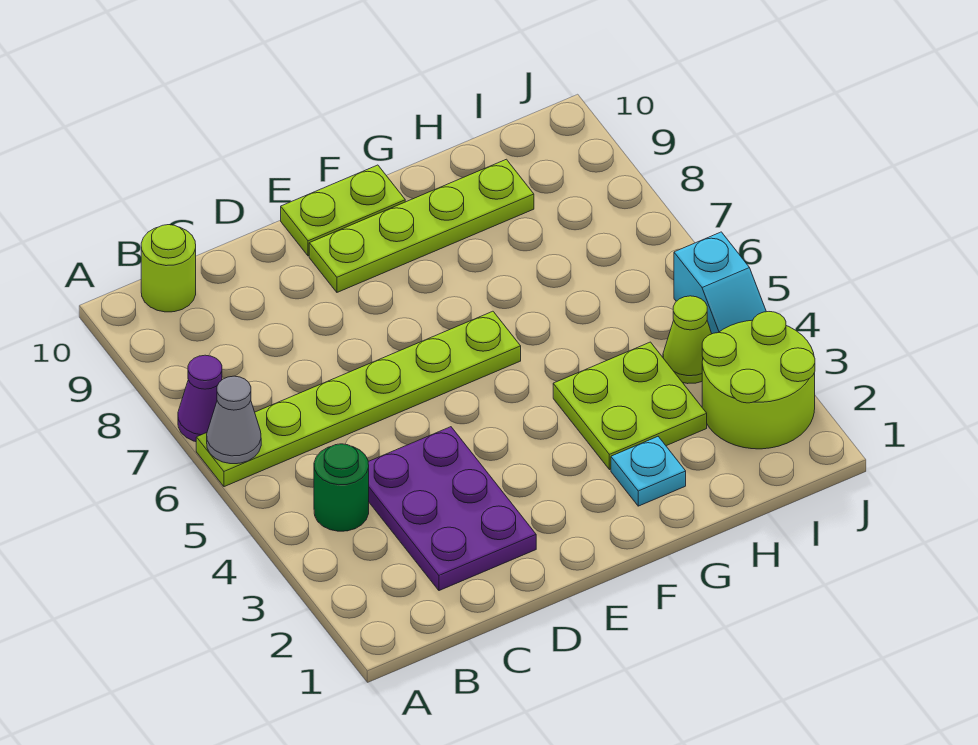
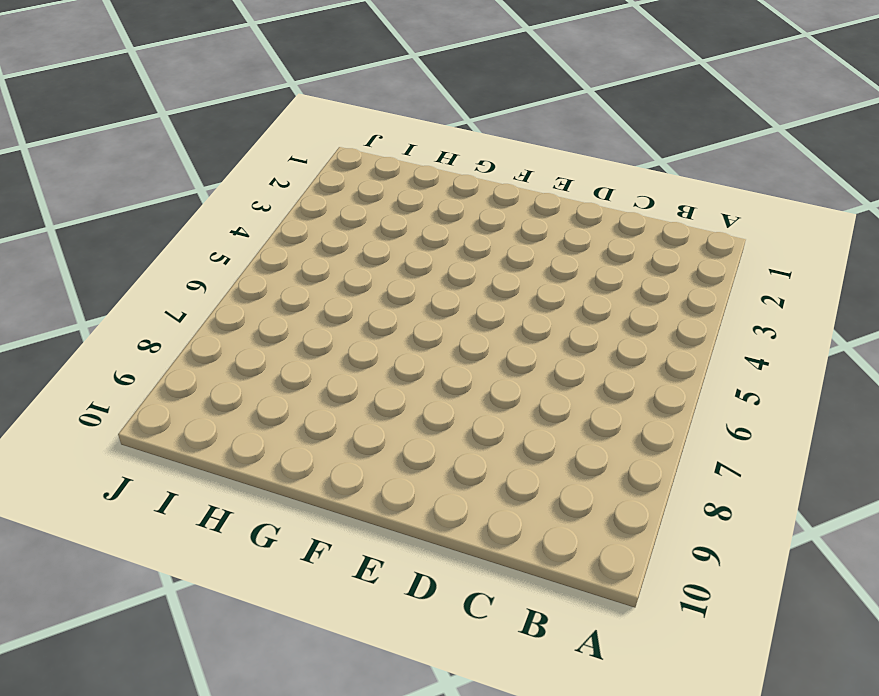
none -> lime plate A6:F6 level 1
none -> purple cone A7 level 1
none -> green round brick B4 level 1

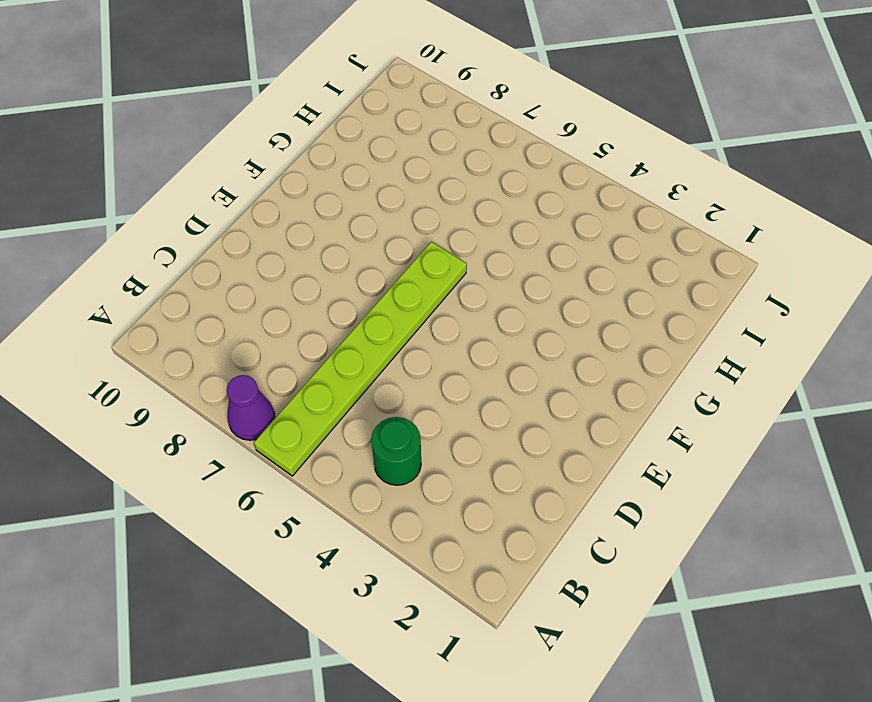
none -> lime round brick B10 level 1
none -> purple plate C2:D4 level 1
none -> lime plate E9:H9 level 1

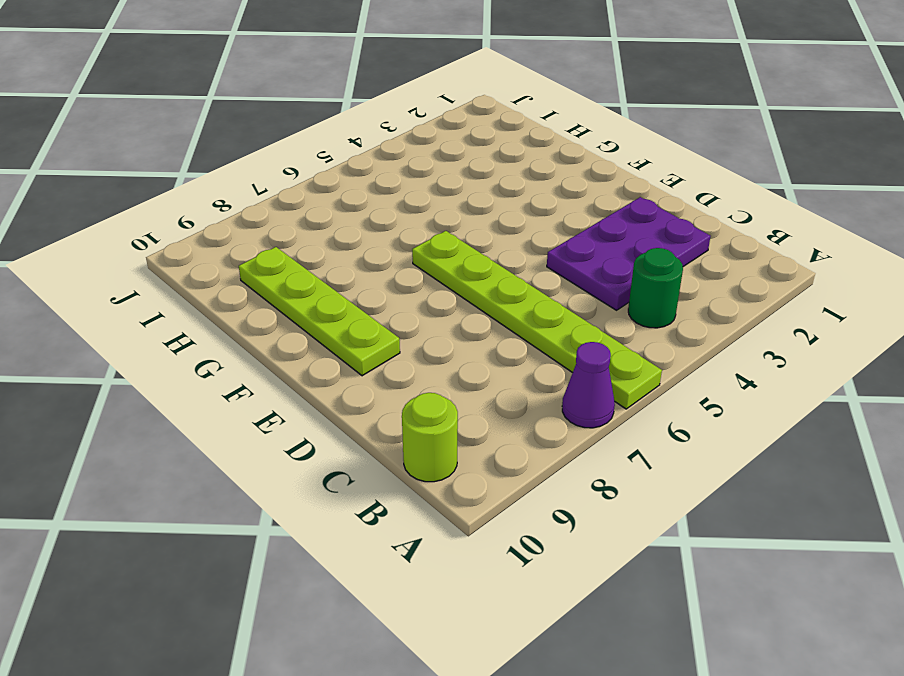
none -> lime plate E10:F10 level 1
none -> cyan plate G2 level 1
none -> lime plate G3:H4 level 1

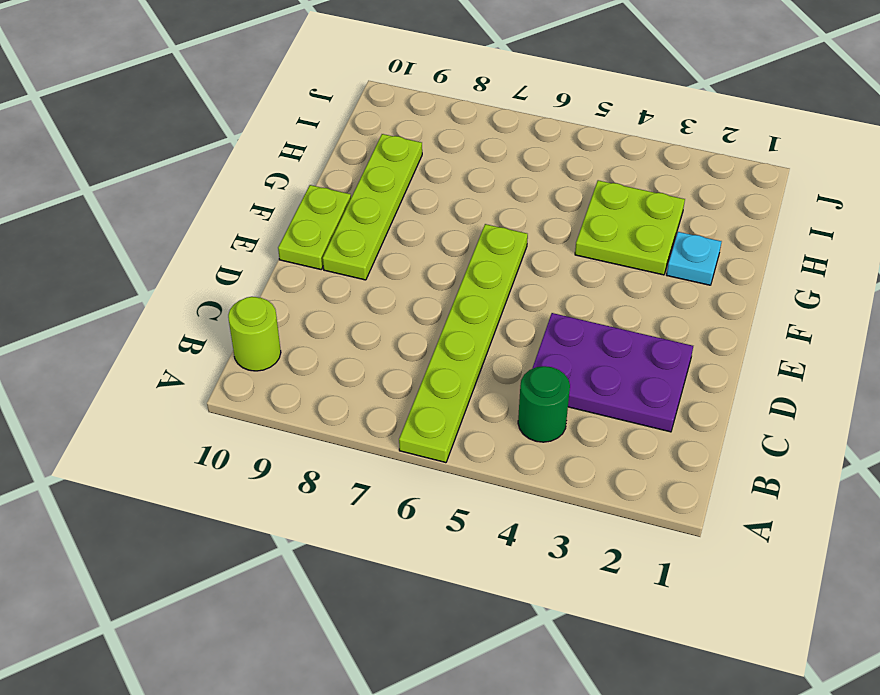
none -> purple cone A7 level 1
none -> lime round brick I2:J3 level 1
none -> lime cone I4 level 1

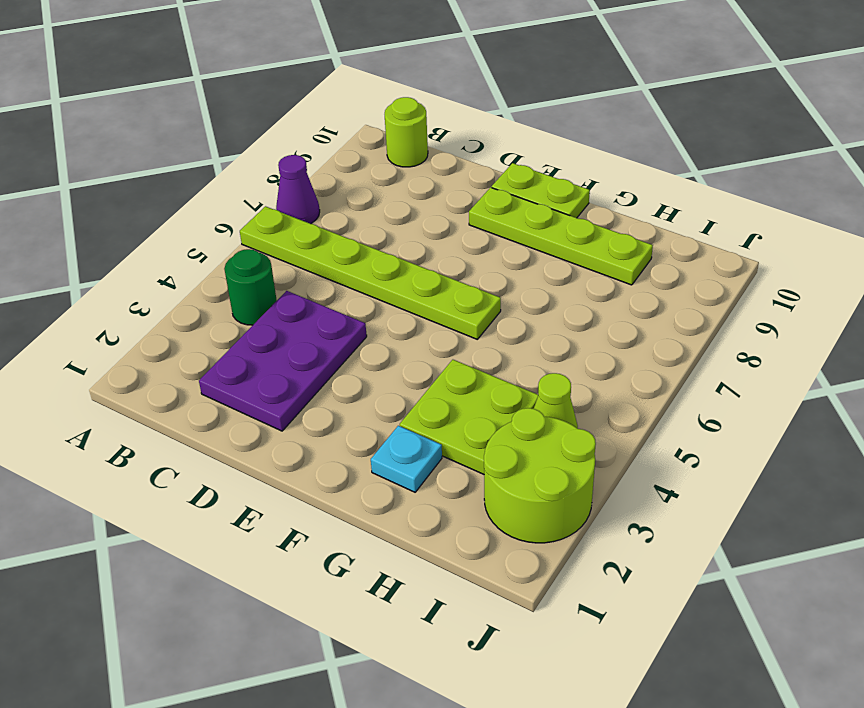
none -> cyan slope J4:J5 level 1 top 5
none -> grey cone A6 level 2

